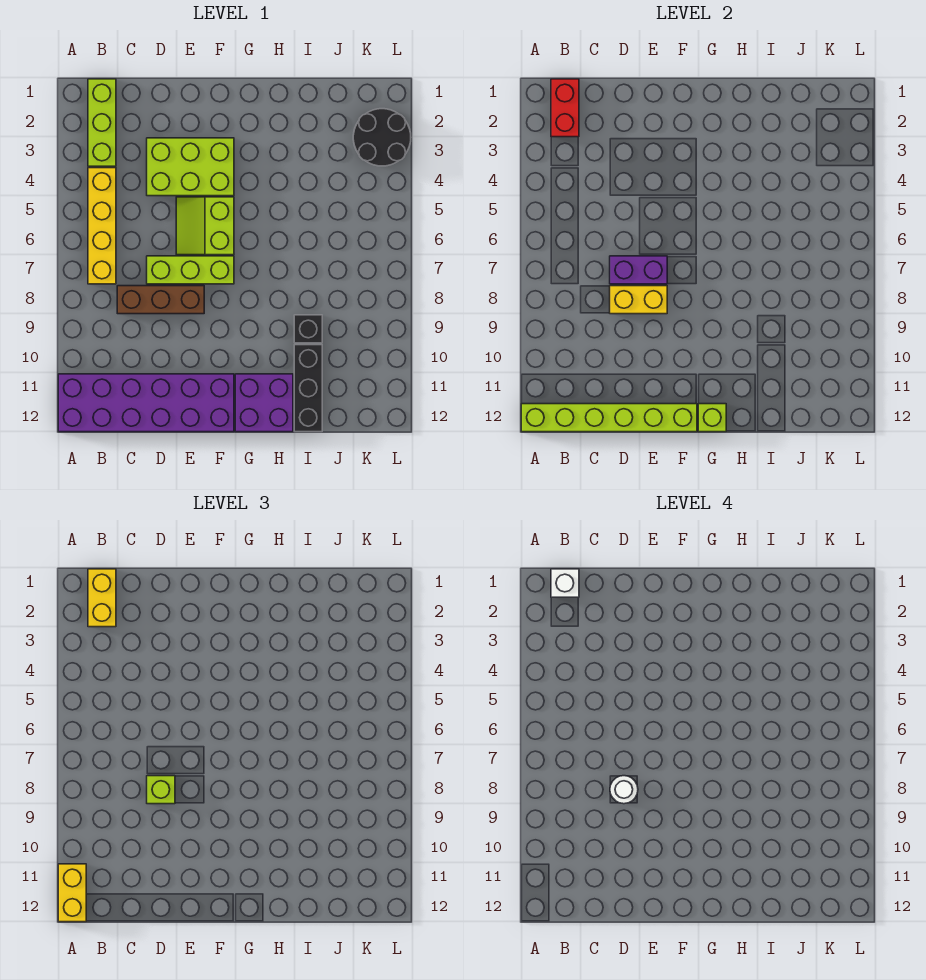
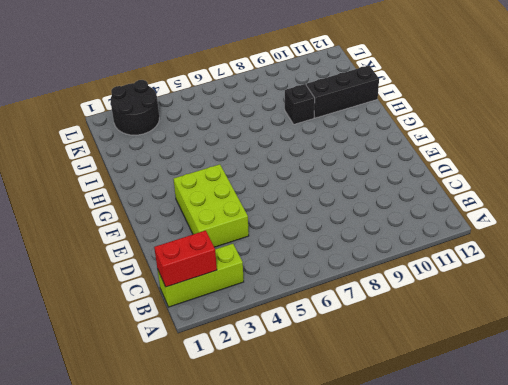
none -> purple brick A11:F12 level 1
none -> yellow brick B4:B7 level 1
none -> brown brick C8:E8 level 1

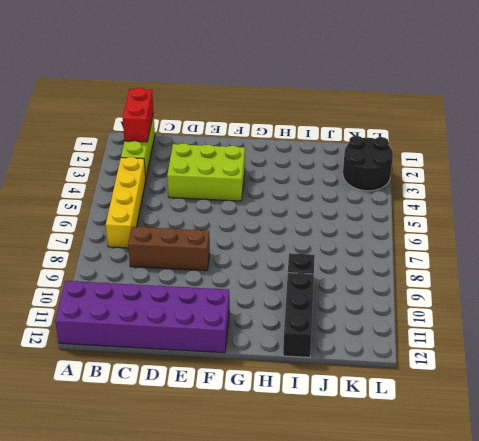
none -> lime brick D7:F7 level 1
none -> lime slope E5:F6 level 1 top F
none -> purple brick G11:H12 level 1

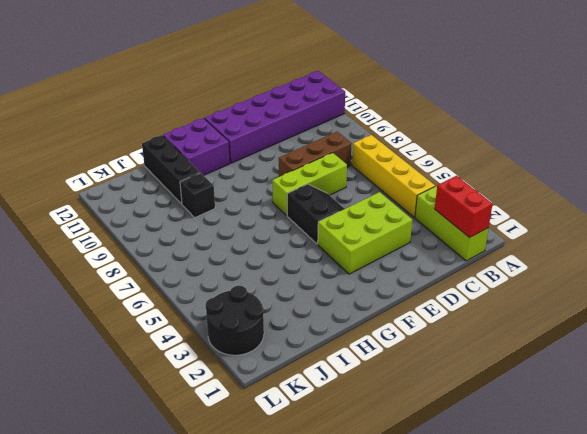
black slope E5:F6 level 1 top F -> lime slope E5:F6 level 1 top F
none -> lime brick A12:F12 level 2
none -> purple brick D7:E7 level 2
none -> yellow brick D8:E8 level 2

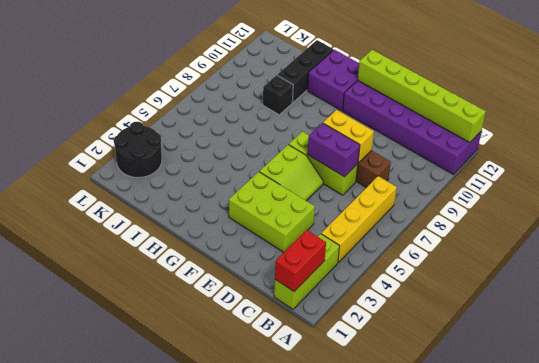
none -> lime brick G12 level 2
none -> yellow brick A11:A12 level 3
none -> yellow brick B1:B2 level 3

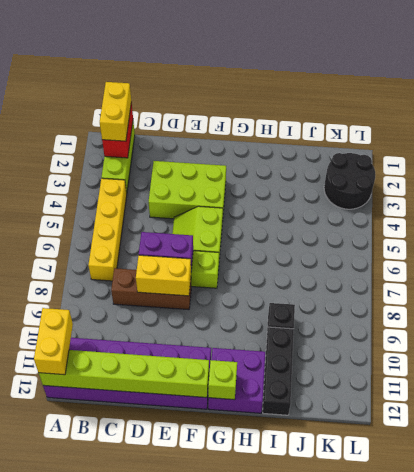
none -> lime brick D8 level 3
none -> white brick B1 level 4
none -> white round brick D8 level 4

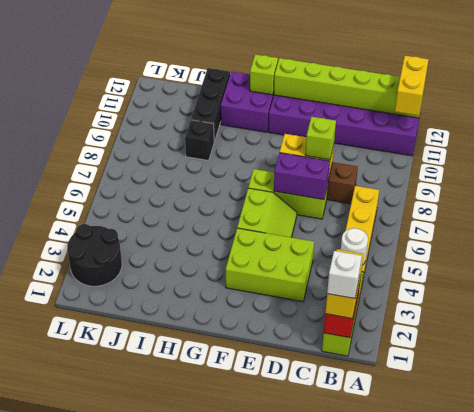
white round brick B4 level 2 -> white round brick D8 level 4

